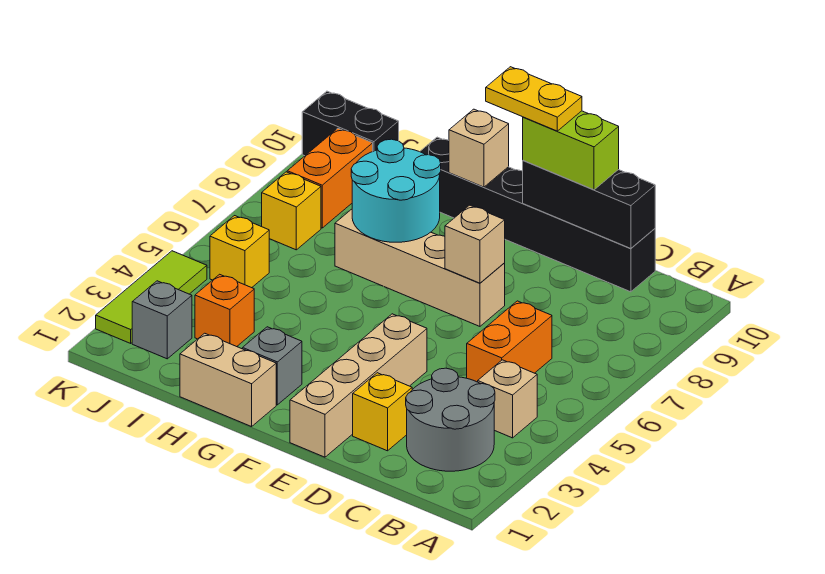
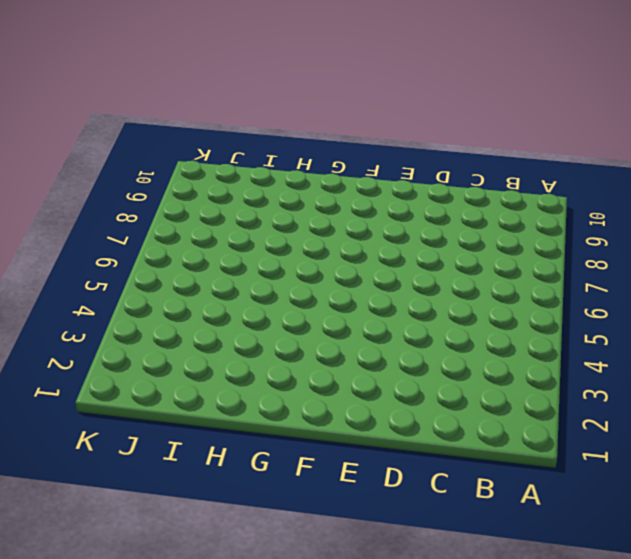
none -> grey round brick B2:C3 level 1
none -> tan brick B4 level 1
none -> orange brick C5:C6 level 1

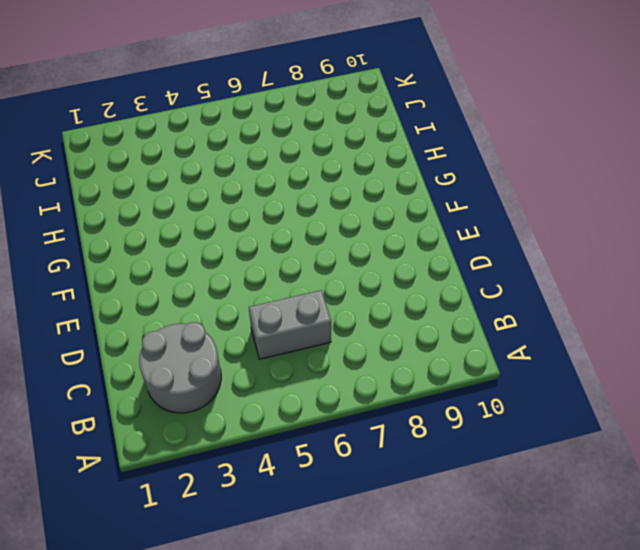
grey brick C5:C6 level 1 -> orange brick C5:C6 level 1
none -> tan brick B4 level 1
none -> black brick C10:H10 level 1
none -> yellow brick D2 level 1

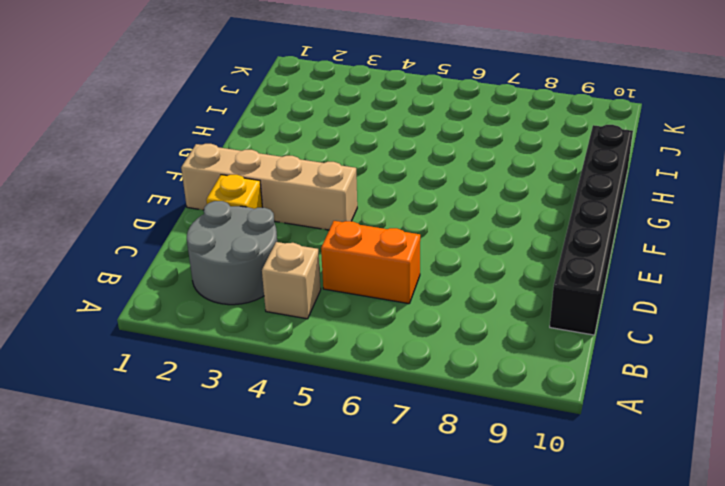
none -> tan brick E7:H7 level 1
none -> tan brick G1:H1 level 1
none -> grey brick G2 level 1

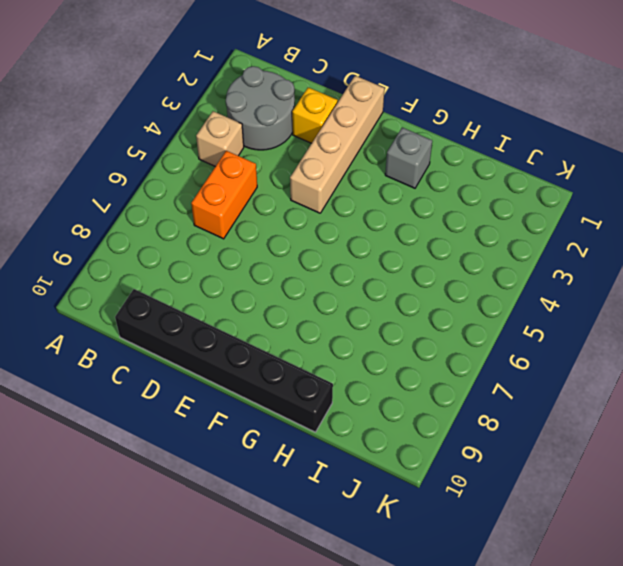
none -> tan brick E7:H7 level 1
none -> tan brick G1:H1 level 1
none -> orange brick I3 level 1

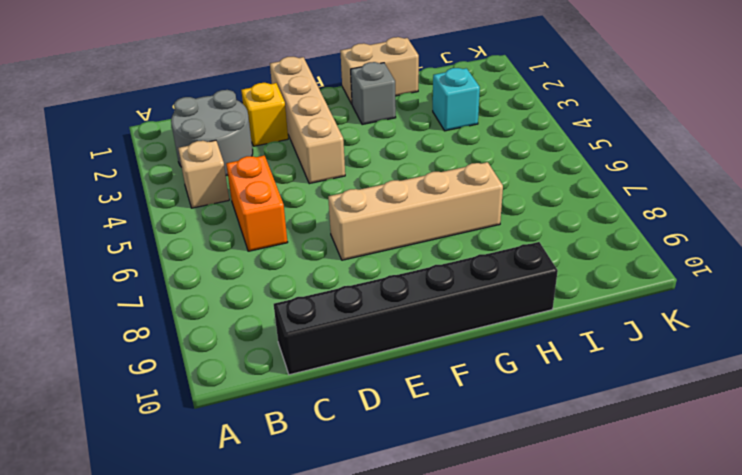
cyan brick I3 level 1 -> orange brick I3 level 1
none -> grey brick J2 level 1
none -> yellow brick J5 level 1
none -> yellow brick J7 level 1

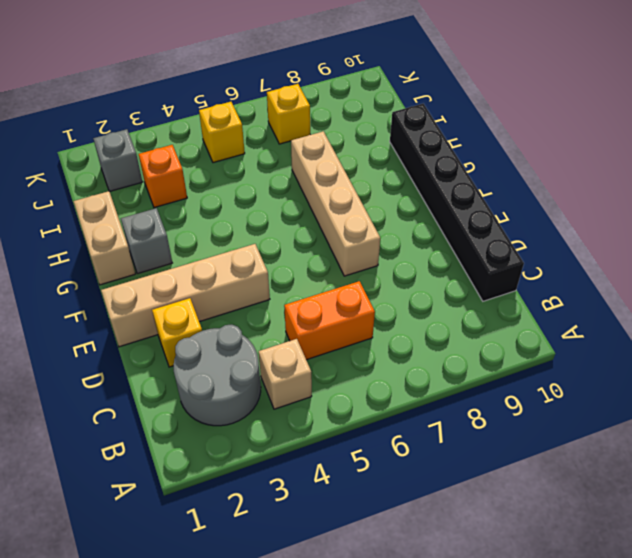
none -> orange brick J8:J9 level 1
none -> black brick J10:K10 level 1
none -> lime tile K2:K4 level 1

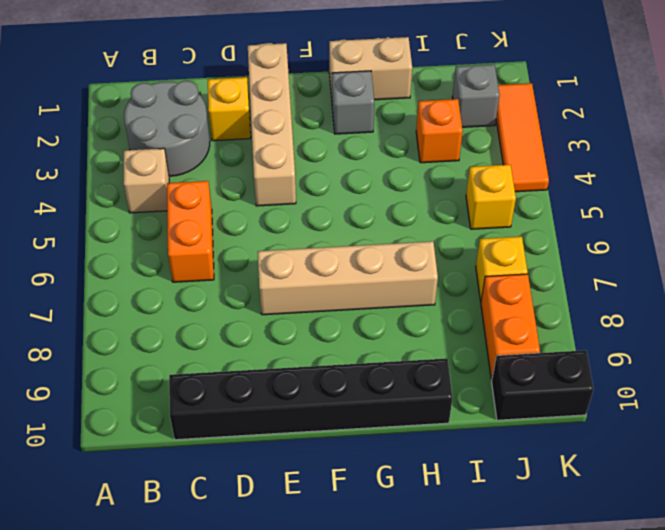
orange tile K2:K4 level 1 -> lime tile K2:K4 level 1
none -> black brick C10:E10 level 2
none -> tan brick E7 level 2
none -> cyan round brick G7:H8 level 2

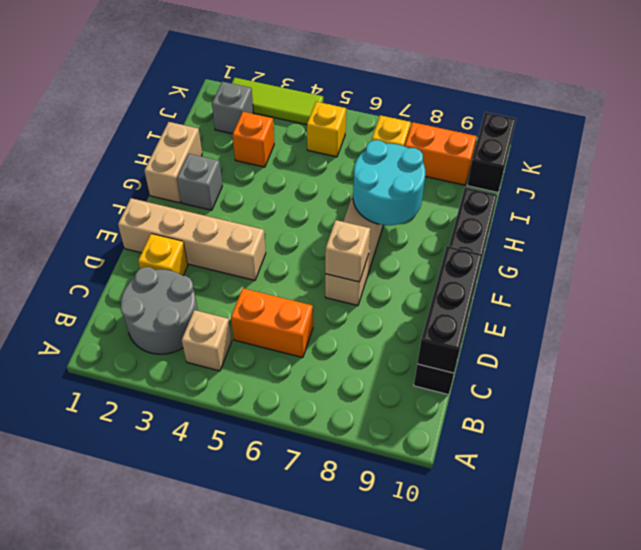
none -> tan brick G10 level 2
none -> lime brick D10:E10 level 3
none -> yellow plate E10:F10 level 4

